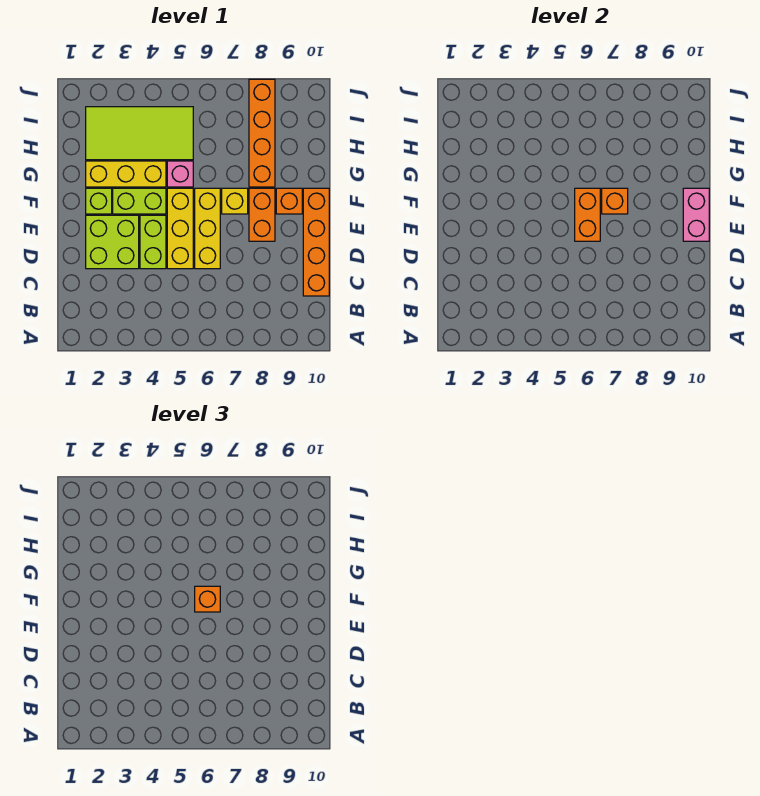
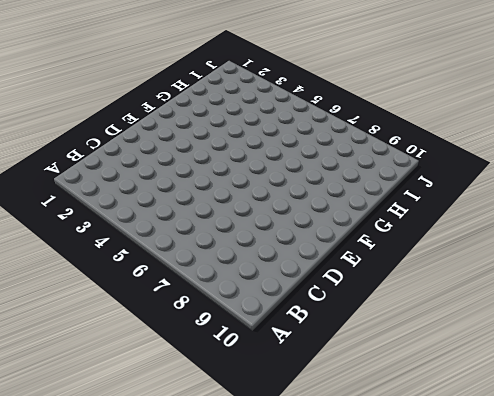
none -> orange brick C10:F10 level 1
none -> lime brick D2:E3 level 1
none -> lime brick D4:E4 level 1

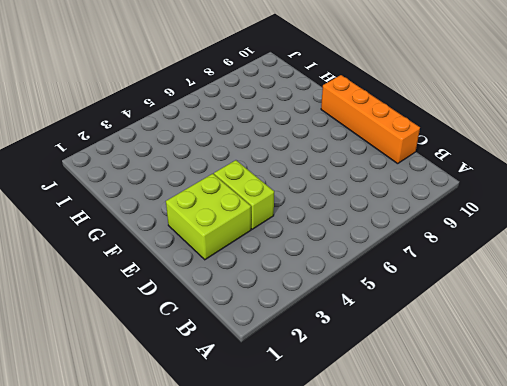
none -> yellow brick D5:F5 level 1
none -> yellow brick D6:F6 level 1
none -> orange brick E8:F8 level 1

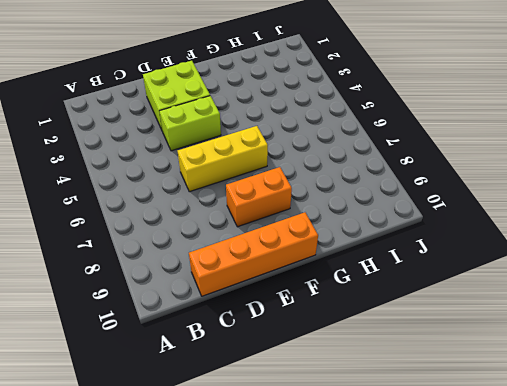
none -> yellow brick D5:F5 level 1
none -> lime brick F2 level 1
none -> lime brick F3:F4 level 1

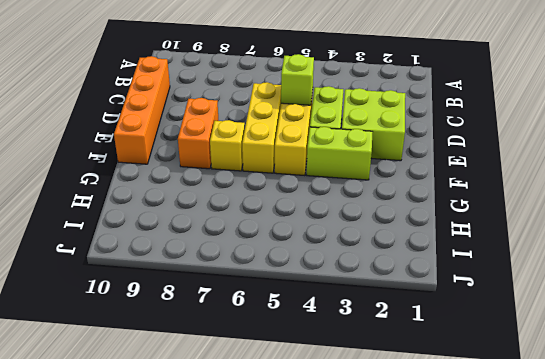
lime brick D5 level 2 -> lime brick F2 level 1
none -> orange brick F9 level 1
none -> yellow brick G2:G4 level 1
none -> pink brick G5 level 1

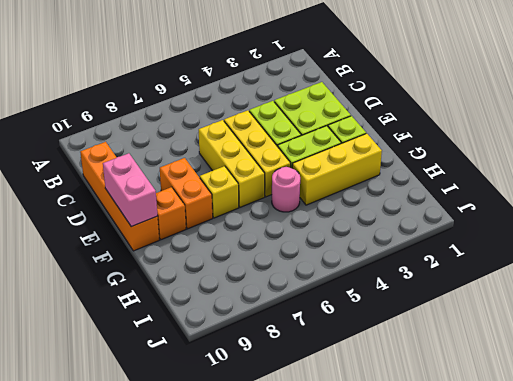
pink round brick G5 level 1 -> pink brick G5 level 1
none -> orange brick G8:J8 level 1
none -> lime tile H2:I5 level 1
none -> orange brick E6:F6 level 2

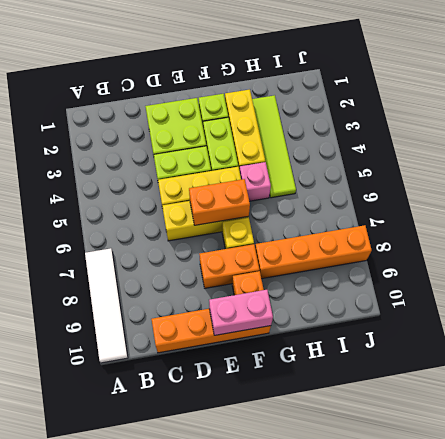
white tile A7:A10 level 1 -> none
lime tile H2:H5 level 1 -> lime tile H2:I5 level 1
none -> orange brick F7 level 2
none -> orange brick F6 level 3

